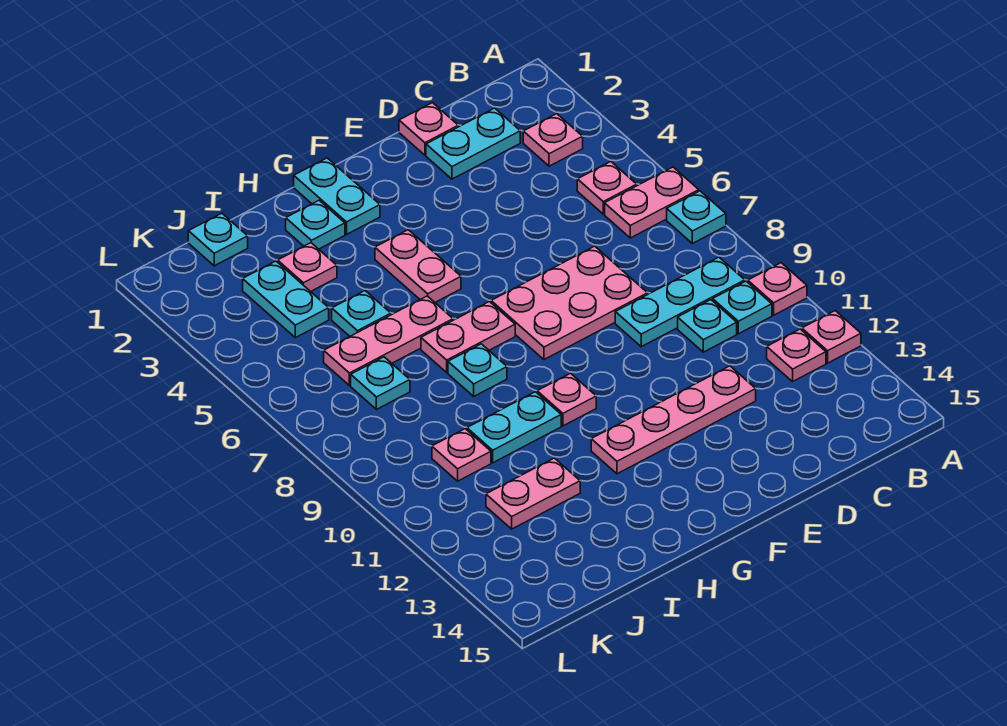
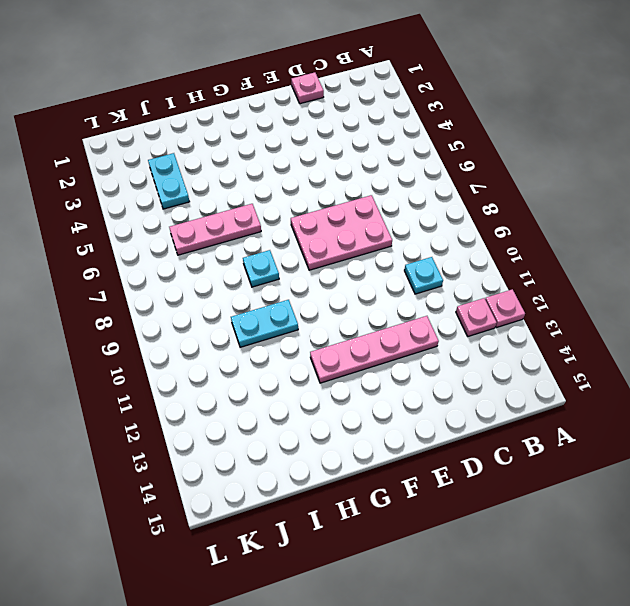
none -> pink plate A6:B6 level 1
none -> cyan plate A7 level 1
none -> pink plate A10 level 1

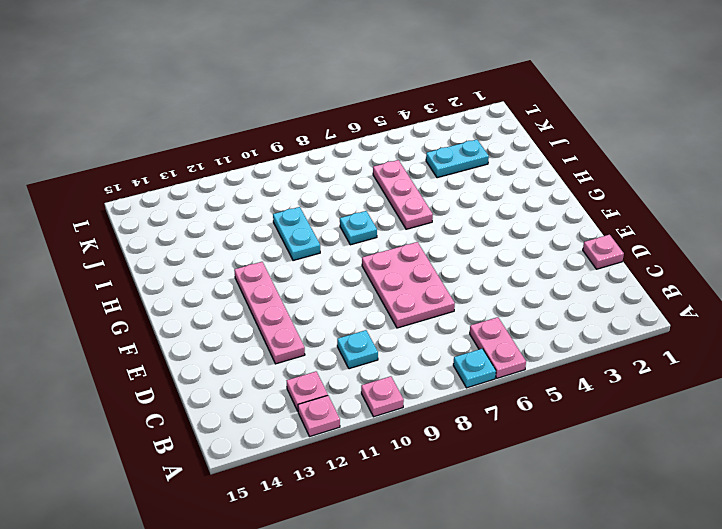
none -> pink plate B3 level 1
none -> pink plate B5 level 1
none -> cyan plate B9:D9 level 1

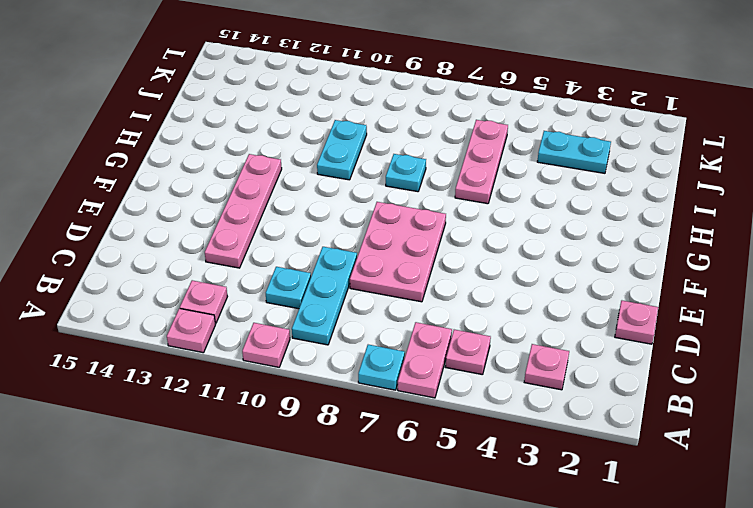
none -> cyan plate B10 level 1
none -> cyan plate C2:D2 level 1
none -> cyan plate G1:G2 level 1

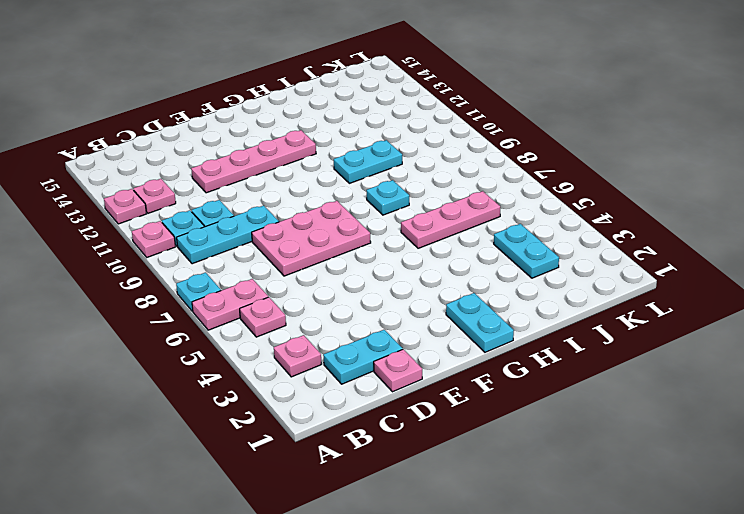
none -> pink plate G4:G5 level 1
none -> pink plate G7:H7 level 1
none -> pink plate G10 level 1

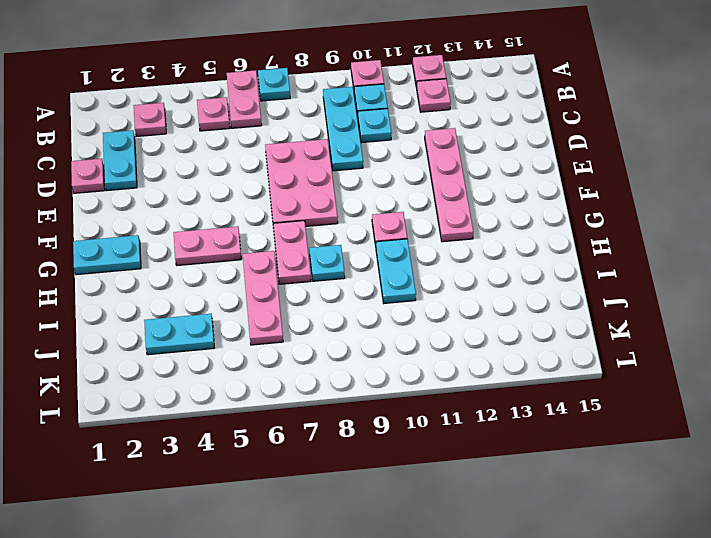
none -> cyan plate H2 level 1
none -> pink plate I3 level 1
none -> cyan plate I5 level 1

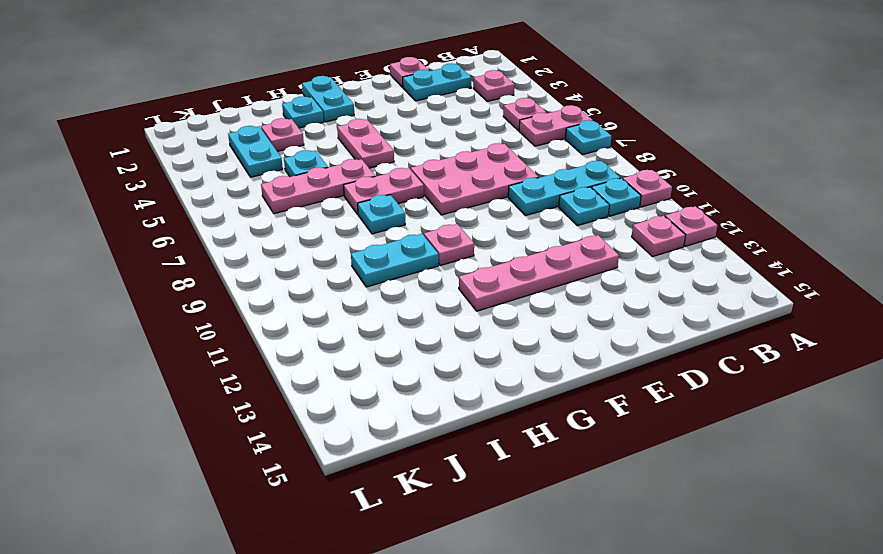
none -> pink plate I12:J12 level 1
none -> cyan plate J1 level 1
none -> cyan plate J7 level 1

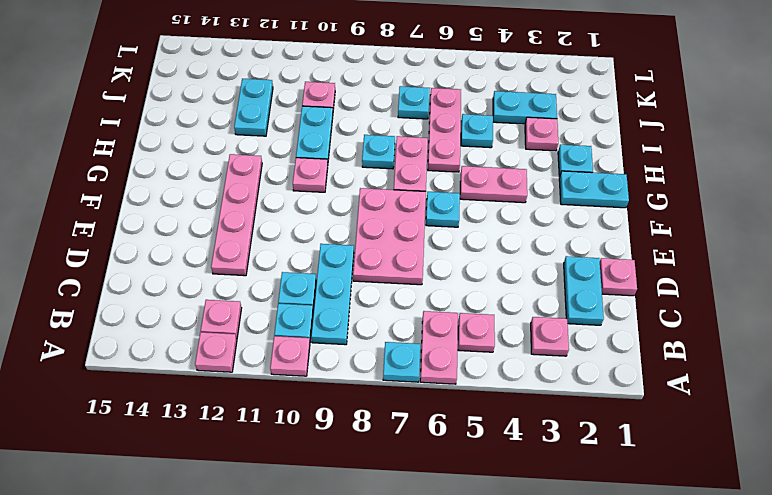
cyan plate F6 level 1 -> cyan plate J1 level 1
cyan plate I12:J12 level 1 -> pink plate I12:J12 level 1

